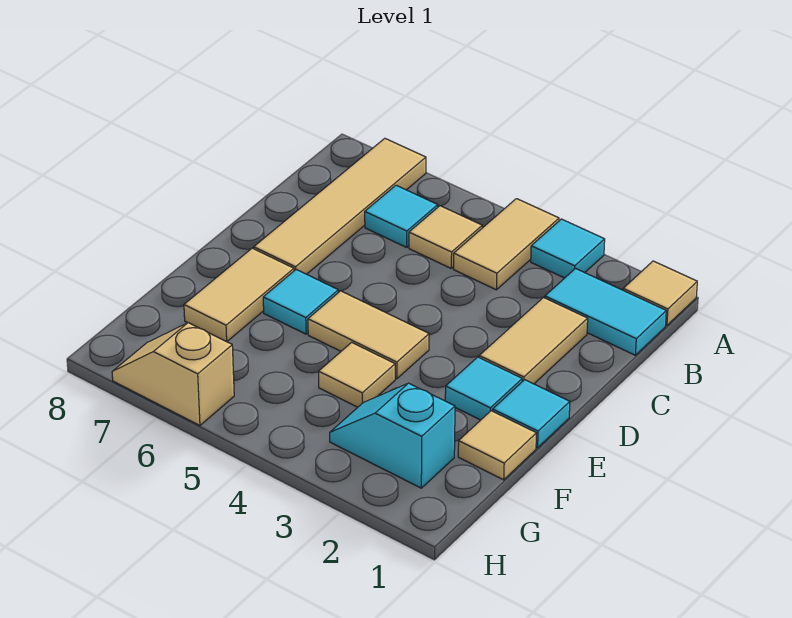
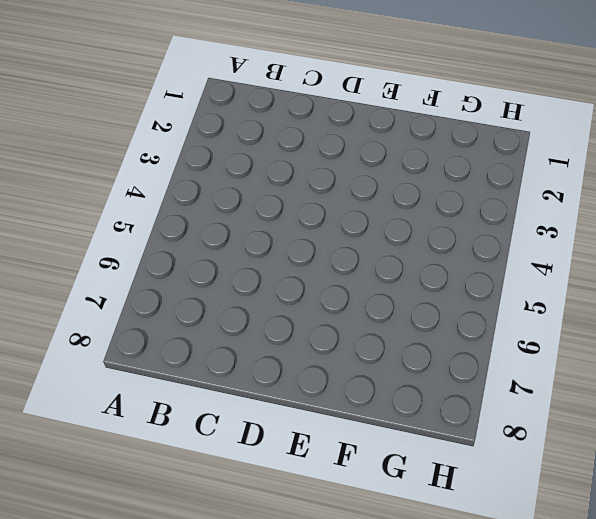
none -> tan tile A1 level 1
none -> cyan tile A3 level 1
none -> tan tile A4:B4 level 1

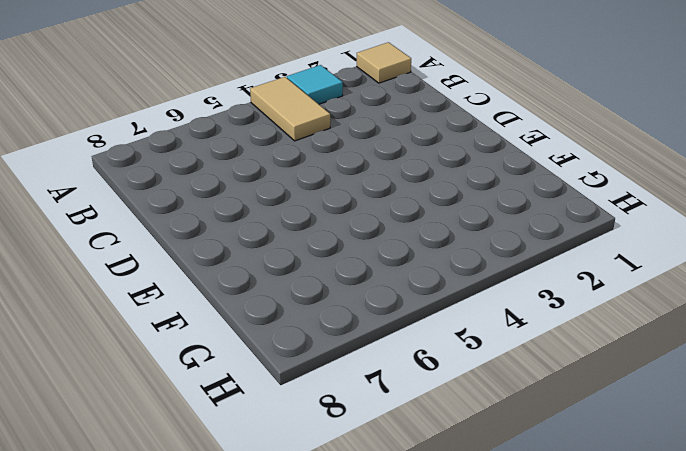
none -> tan tile A7:D7 level 1
none -> cyan tile B1:B2 level 1
none -> tan tile B5 level 1

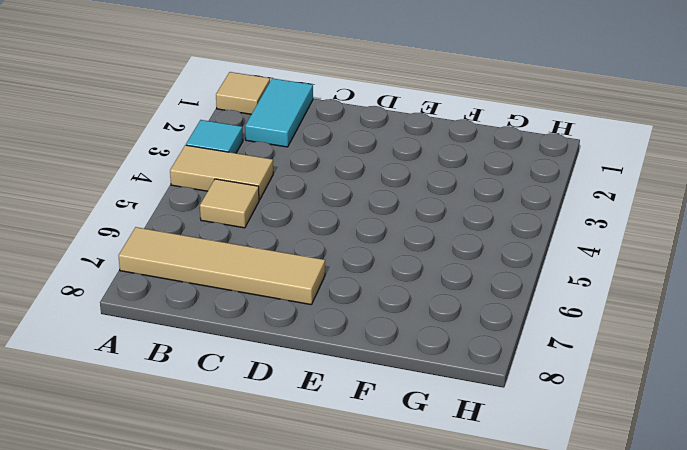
none -> cyan tile B6 level 1
none -> tan tile C2:D2 level 1
none -> cyan tile E1 level 1

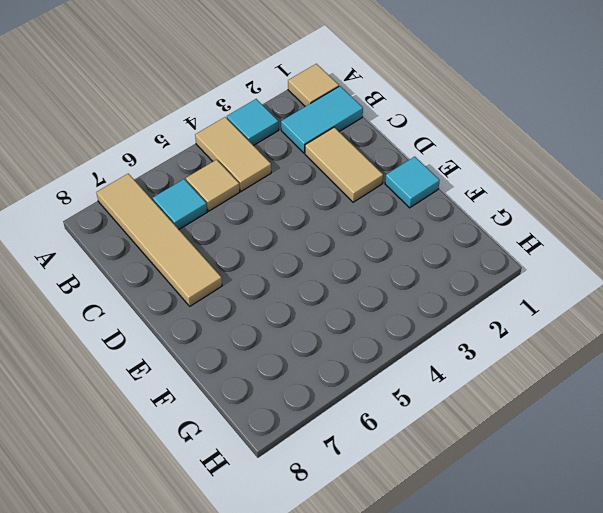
none -> cyan tile E2 level 1
none -> tan tile E4:E5 level 1
none -> cyan tile E6 level 1

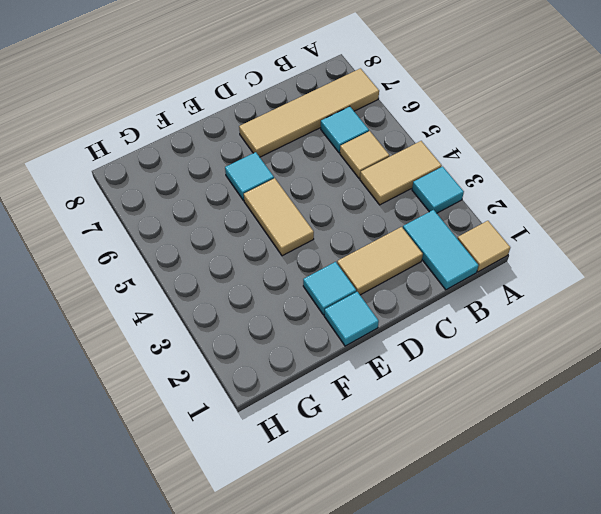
none -> tan tile E7:F7 level 1
none -> tan tile F1 level 1
none -> tan tile F4 level 1

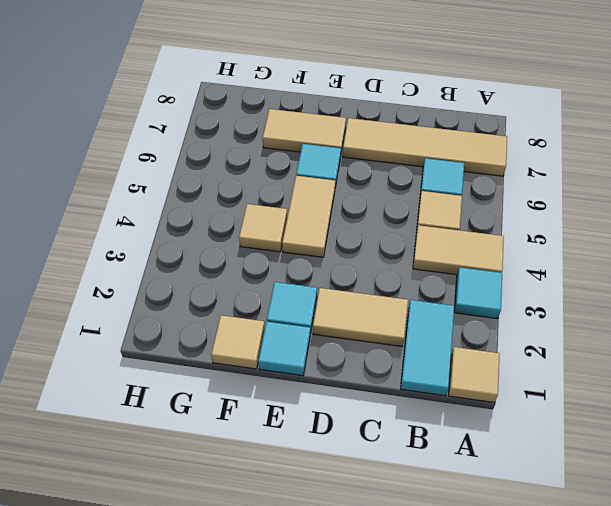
none -> cyan slope G2:G3 level 1 top 2
none -> tan slope H6:H7 level 1 top 6

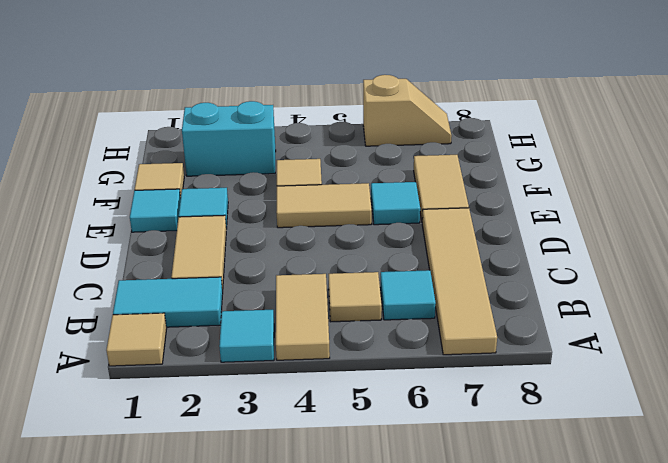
cyan brick G2:G3 level 1 -> cyan slope G2:G3 level 1 top 2

